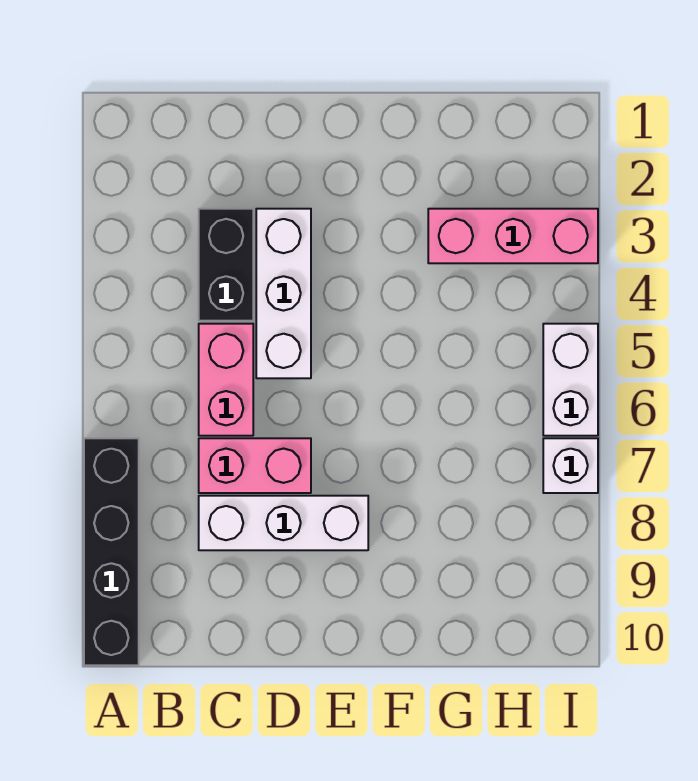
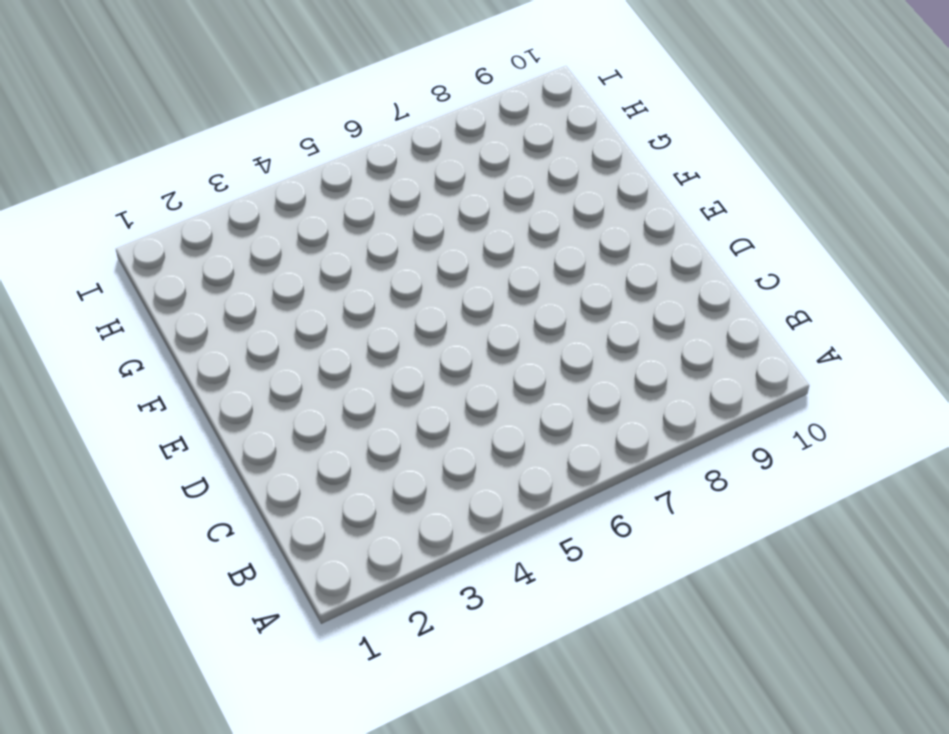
none -> black brick A7:A10 level 1
none -> black brick C3:C4 level 1

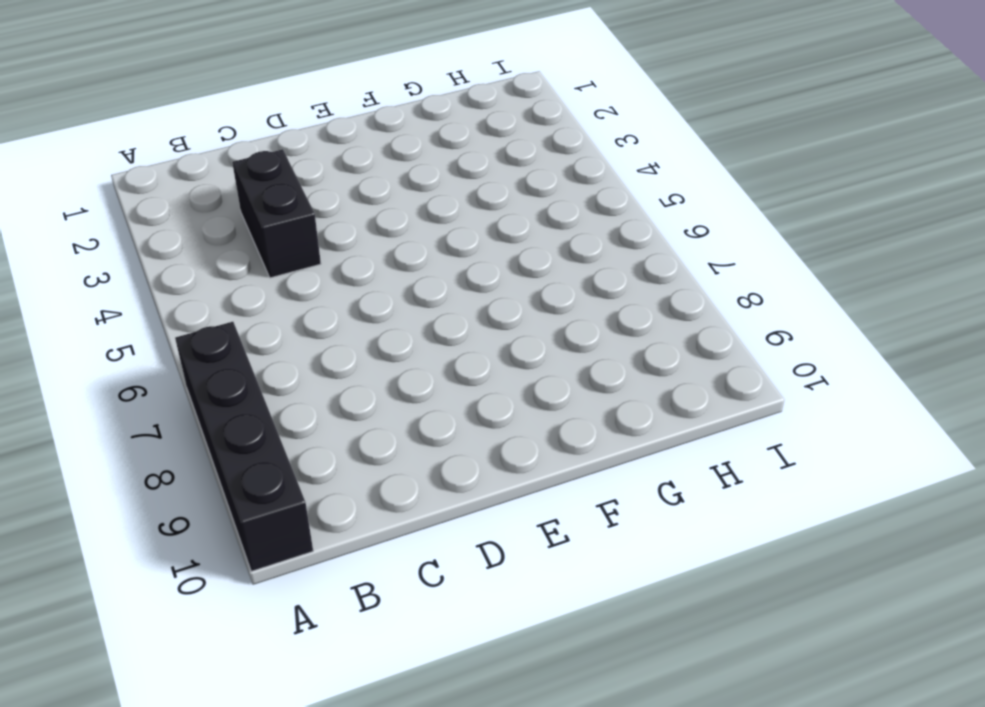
none -> pink brick C5:C6 level 1
none -> pink brick C7:D7 level 1

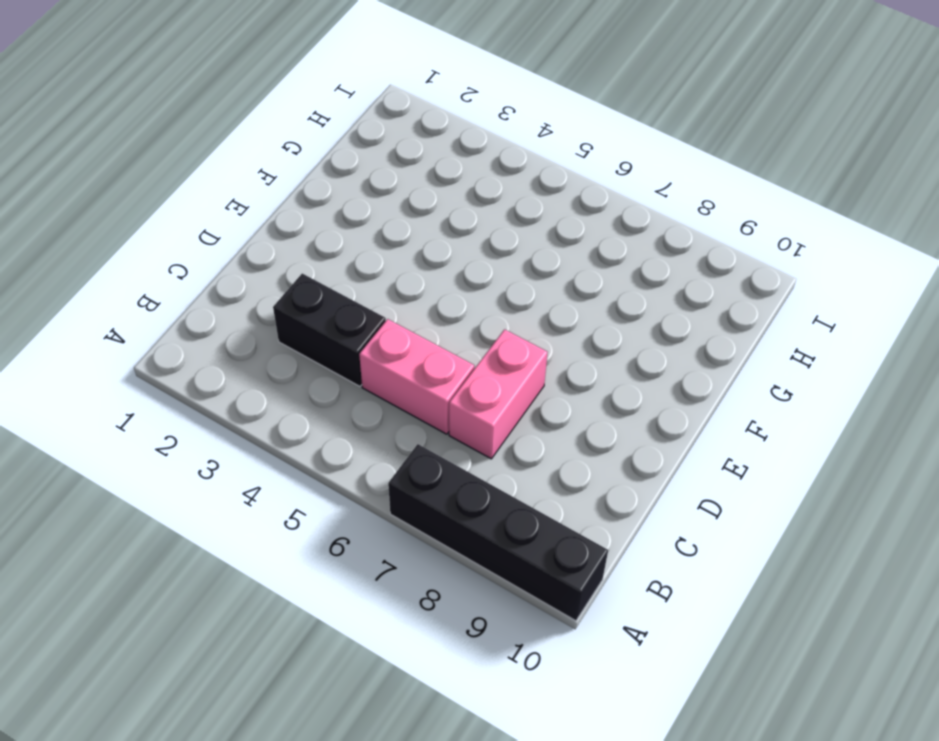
none -> white brick C8:E8 level 1
none -> white brick D3:D5 level 1

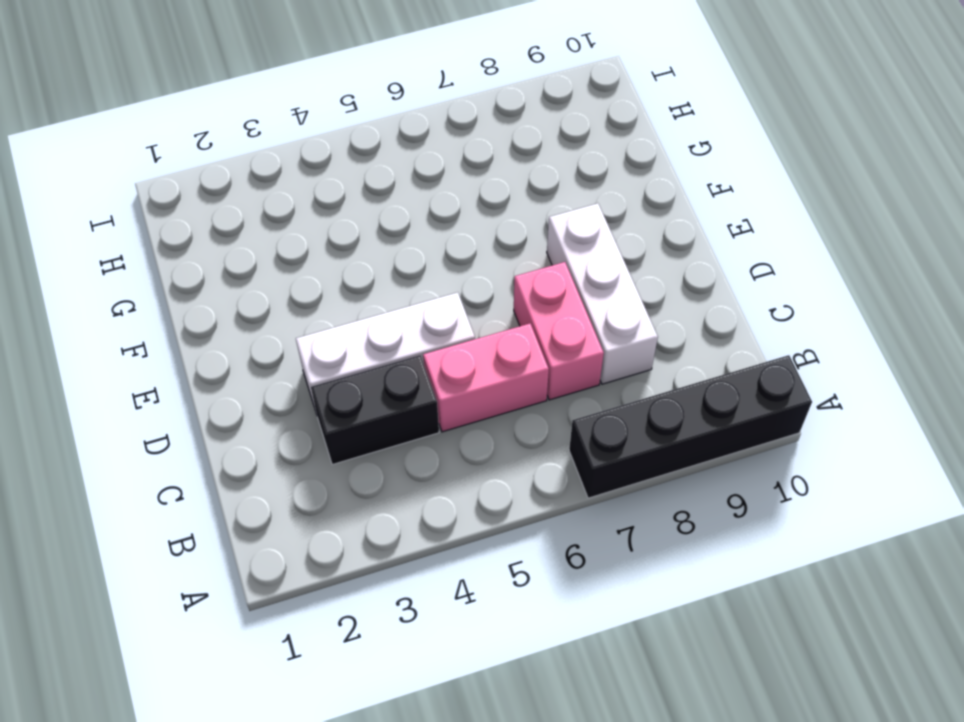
none -> pink brick G3:I3 level 1
none -> white brick I5:I6 level 1

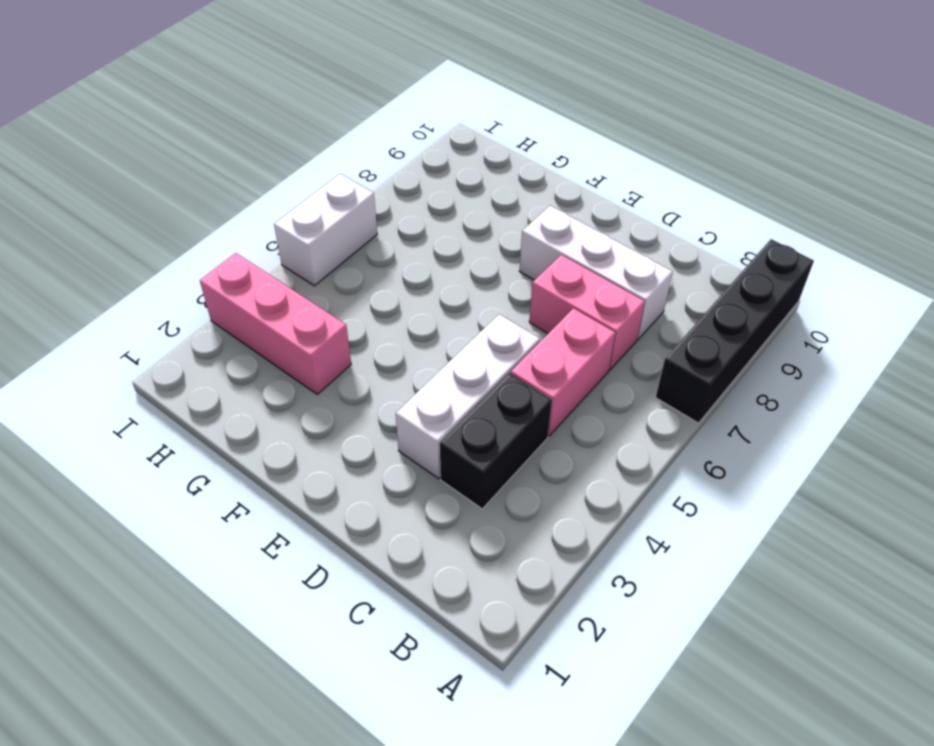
none -> white brick I7 level 1

